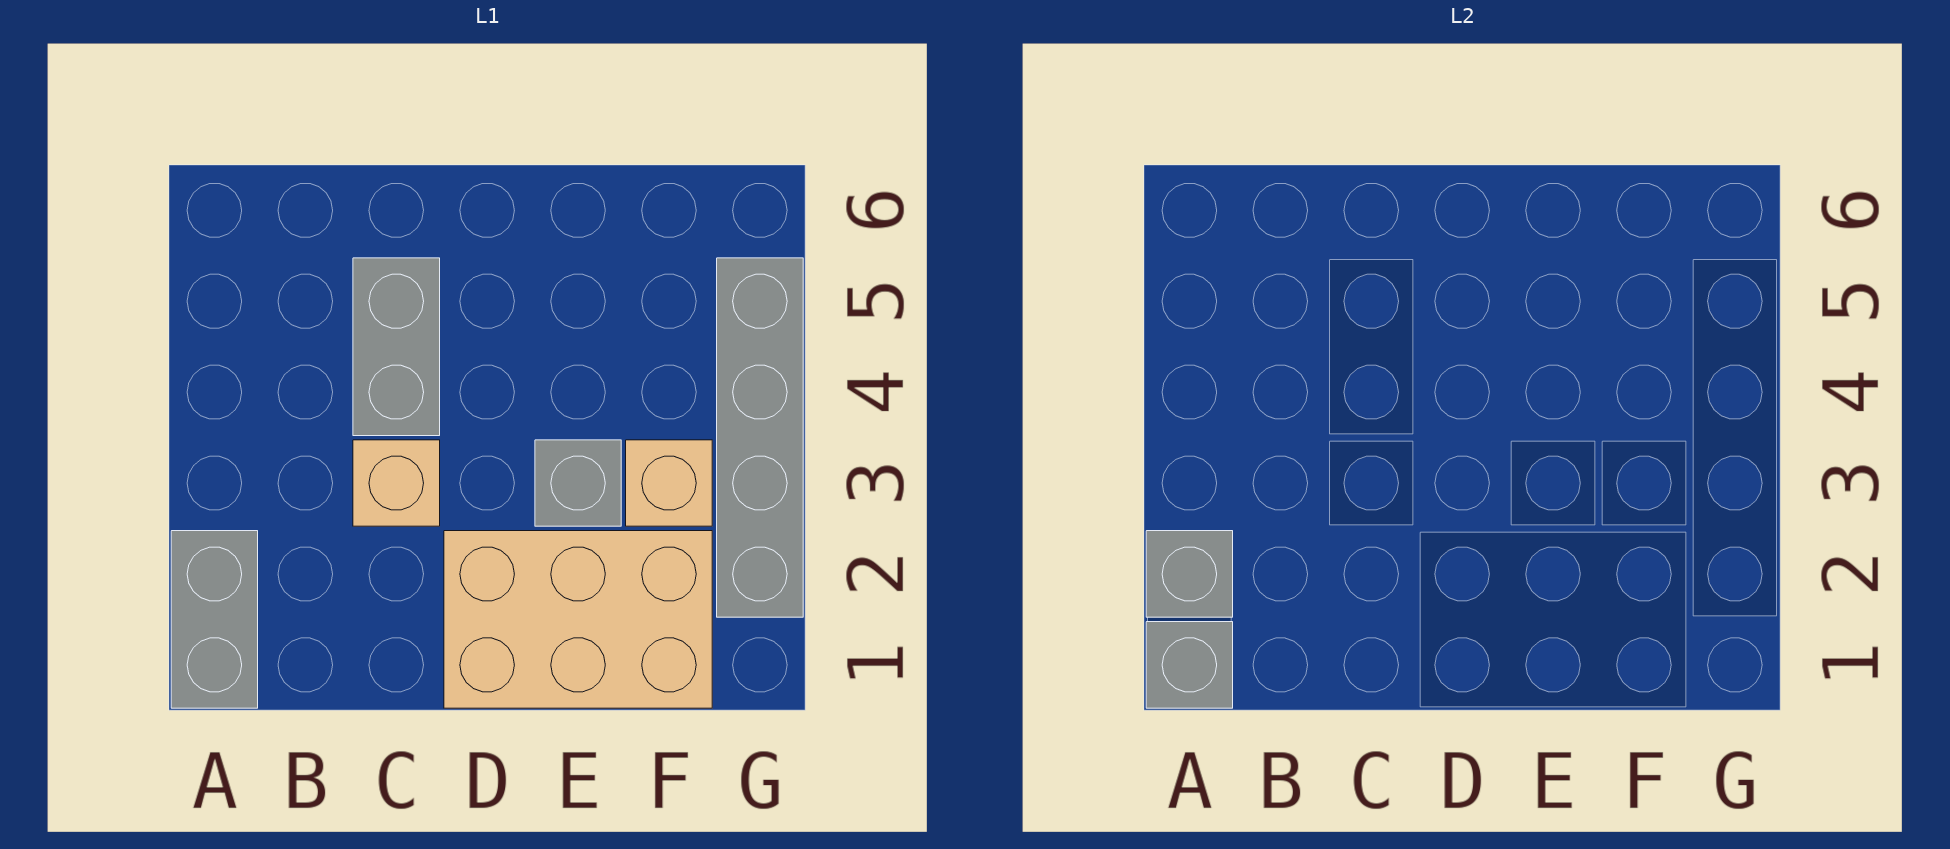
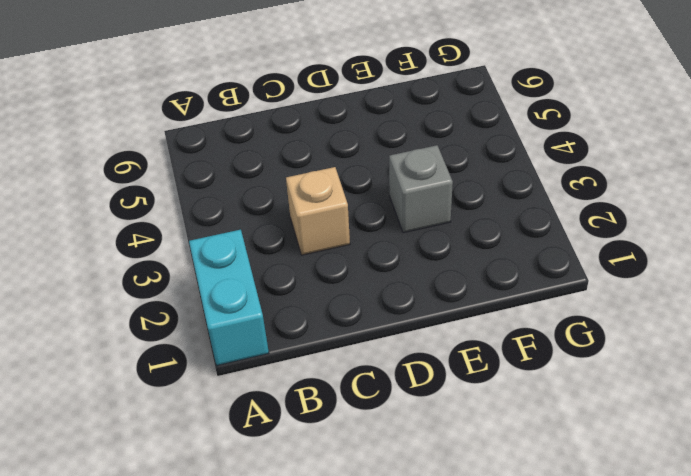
cyan brick A1:A2 level 1 -> grey brick A1:A2 level 1
none -> grey brick C4:C5 level 1
none -> tan brick D1:F2 level 1

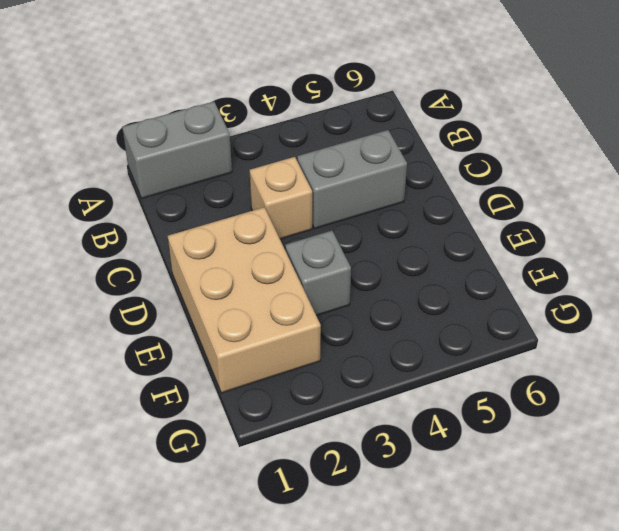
none -> tan brick F3 level 1
none -> grey brick G2:G5 level 1

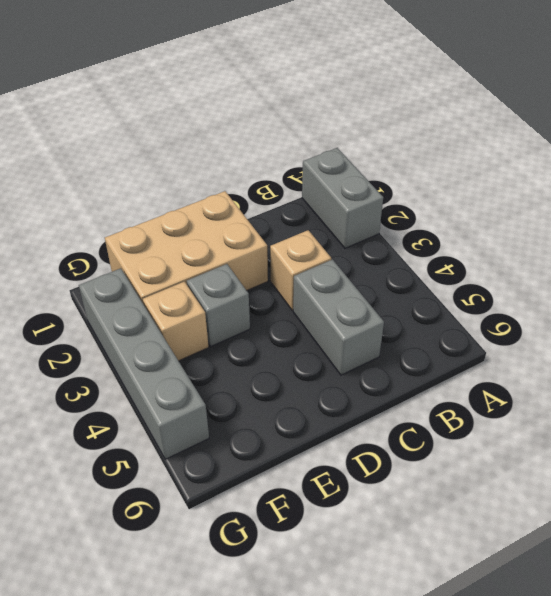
none -> grey brick A1 level 2
none -> grey brick A2 level 2

